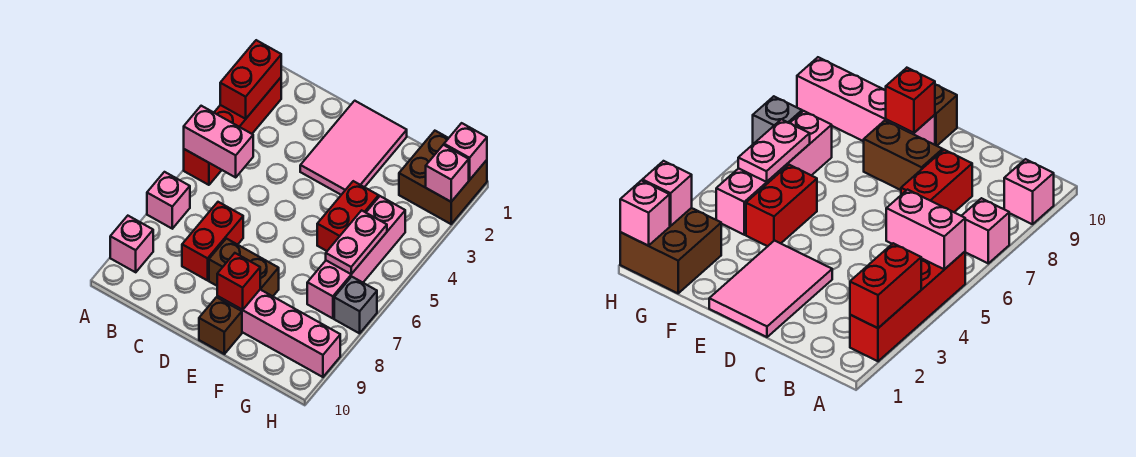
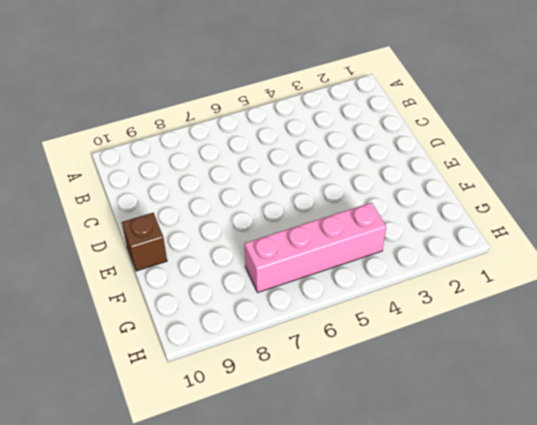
none -> red brick A2:A5 level 1
none -> pink brick A7 level 1
none -> pink brick A9 level 1

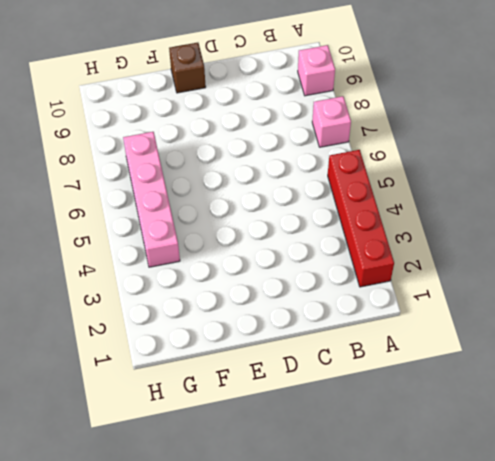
none -> red brick C7:C8 level 1
none -> pink tile D1:E3 level 1
none -> brown brick D8:E8 level 1

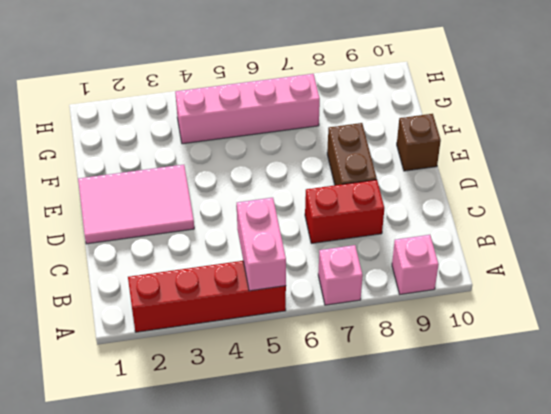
none -> pink brick E9:H9 level 1
none -> red brick F4:F5 level 1
none -> brown brick G1:H2 level 1

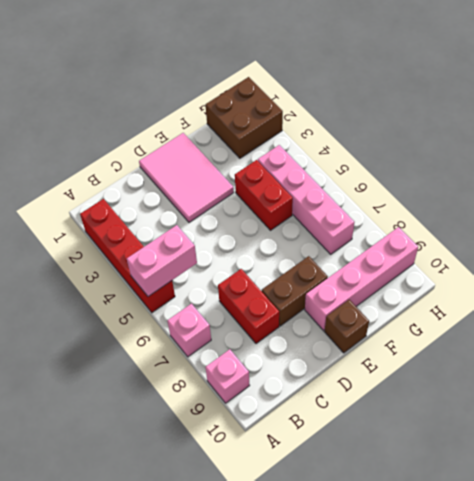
none -> grey brick H7 level 1
none -> red brick A2:A3 level 2
none -> red brick E9 level 2

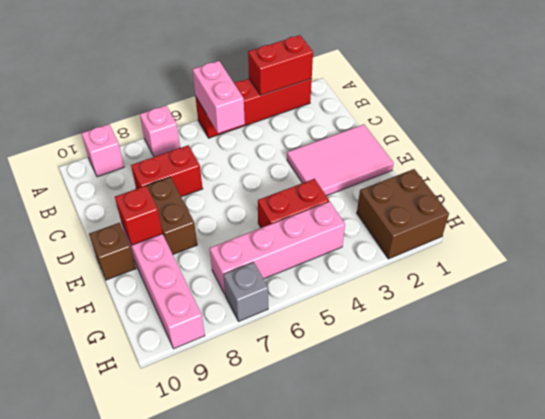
none -> pink plate G5:G6 level 2
none -> pink brick H1 level 2
none -> pink brick H2 level 2

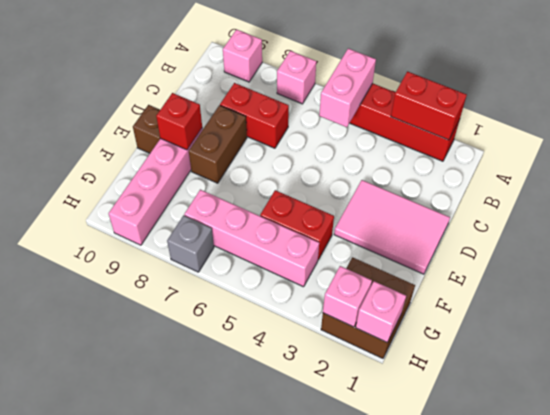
none -> pink plate G5:G6 level 2

